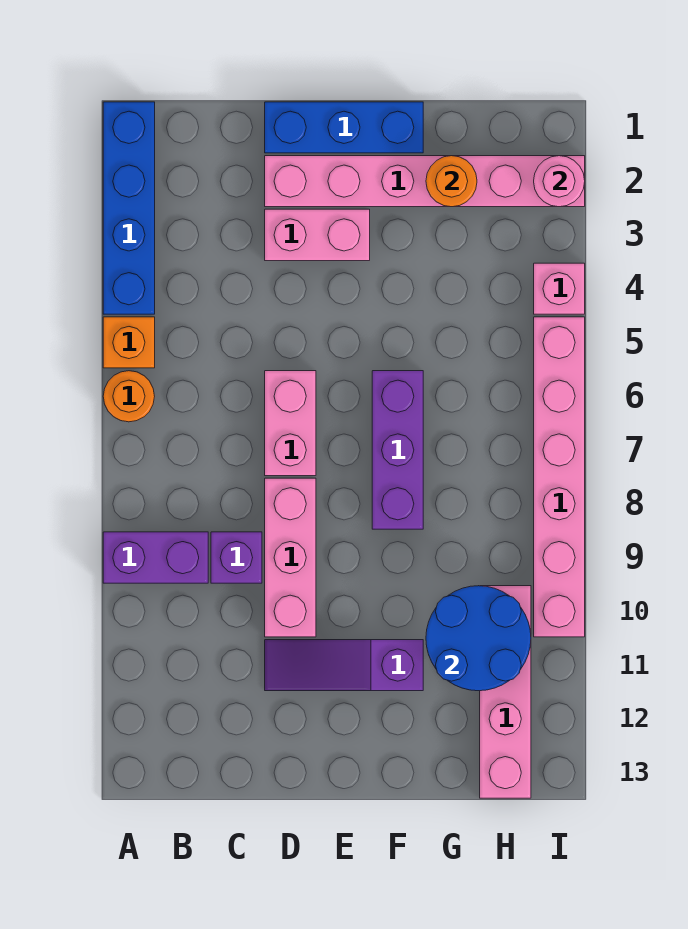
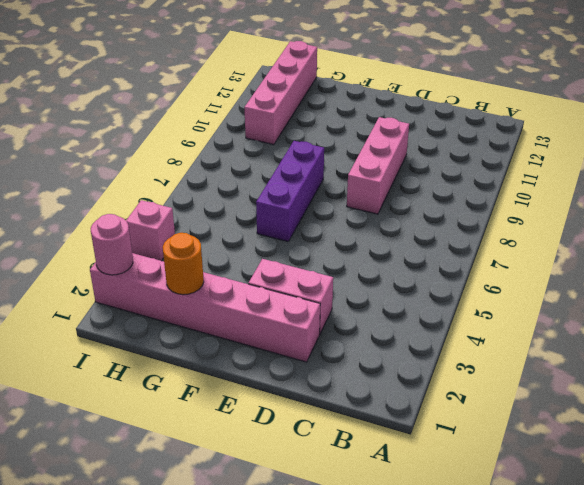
none -> blue brick A1:A4 level 1
none -> orange brick A5 level 1
none -> orange round brick A6 level 1

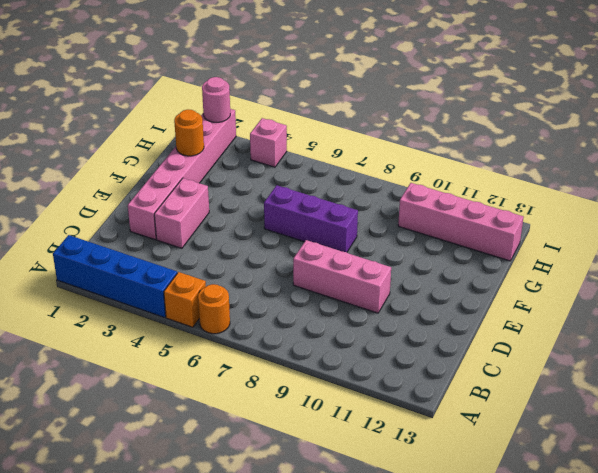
none -> purple brick A9:B9 level 1
none -> purple brick C9 level 1
none -> blue brick D1:F1 level 1

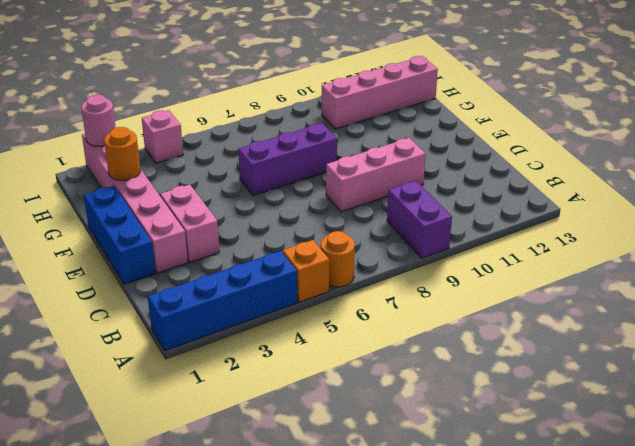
none -> purple brick C9 level 1
none -> pink brick D6:D7 level 1
none -> purple slope D11:F11 level 1 top F

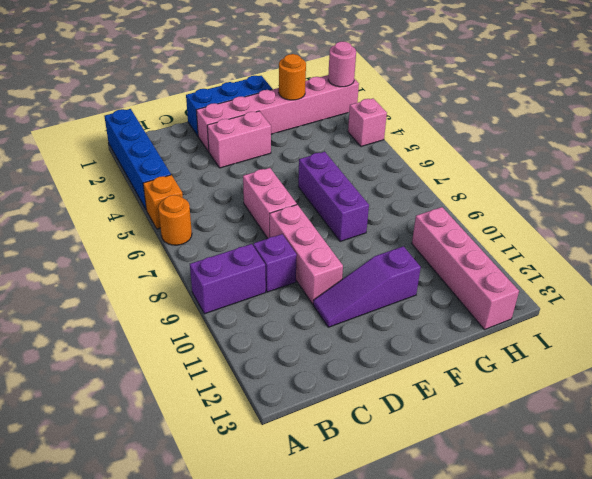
none -> pink brick I5:I10 level 1
none -> blue round brick G10:H11 level 2

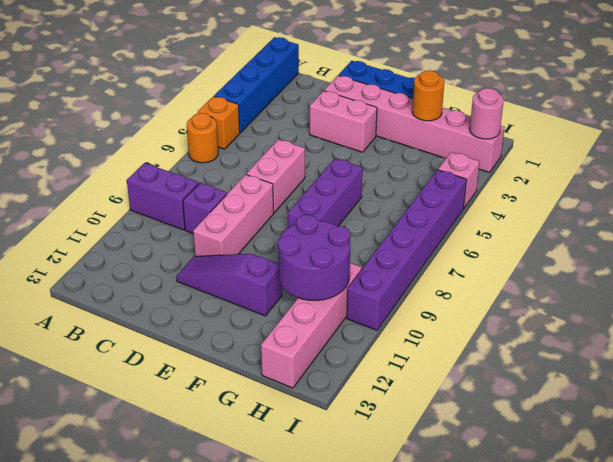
purple round brick G10:H11 level 2 -> blue round brick G10:H11 level 2
purple brick I5:I10 level 1 -> pink brick I5:I10 level 1

